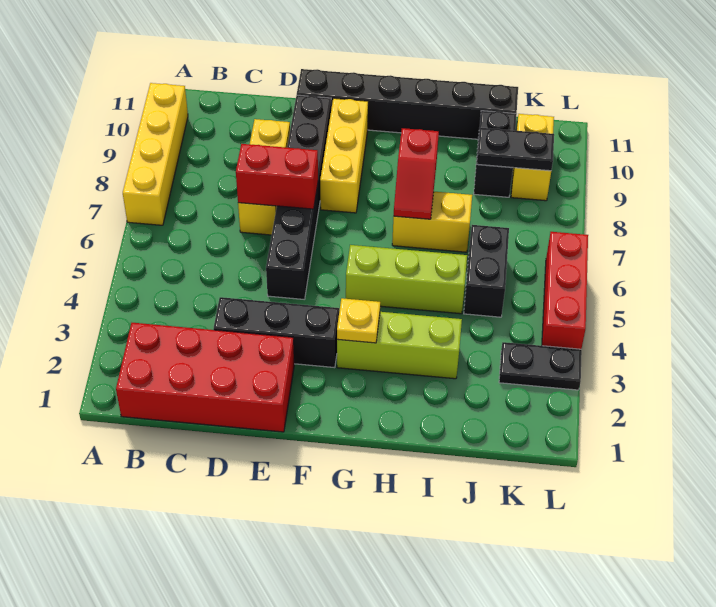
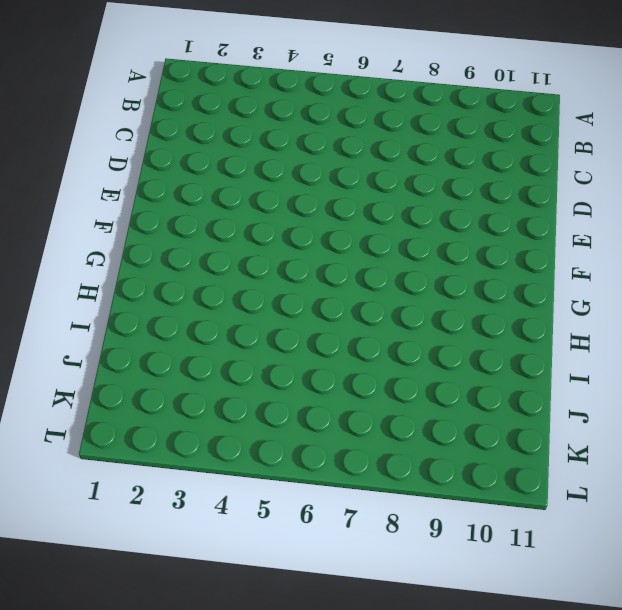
none -> yellow brick A7:A10 level 1
none -> red brick B1:E2 level 1
none -> black brick D3:F3 level 1

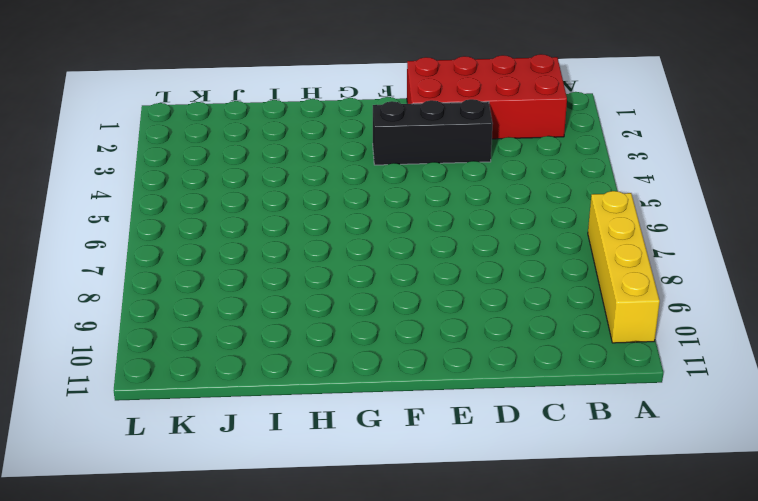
none -> yellow brick D7:D9 level 1
none -> black brick E5:E10 level 1
none -> black brick E11:J11 level 1

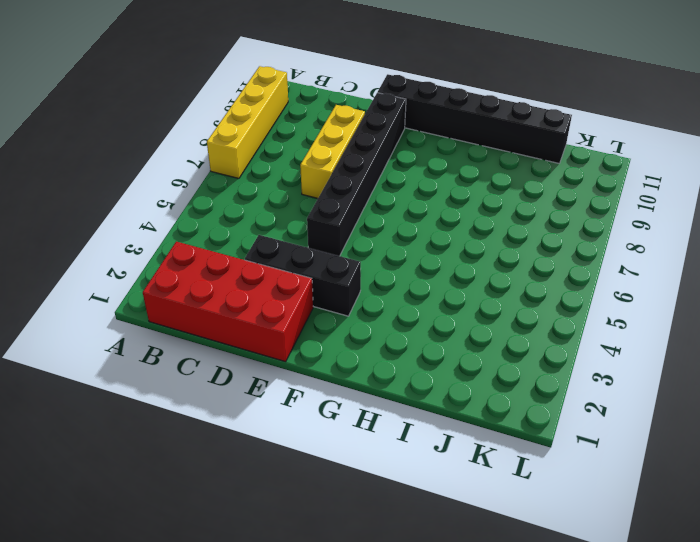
none -> yellow brick F8:F10 level 1
none -> lime brick G3:I3 level 1
none -> lime brick G5:I5 level 1

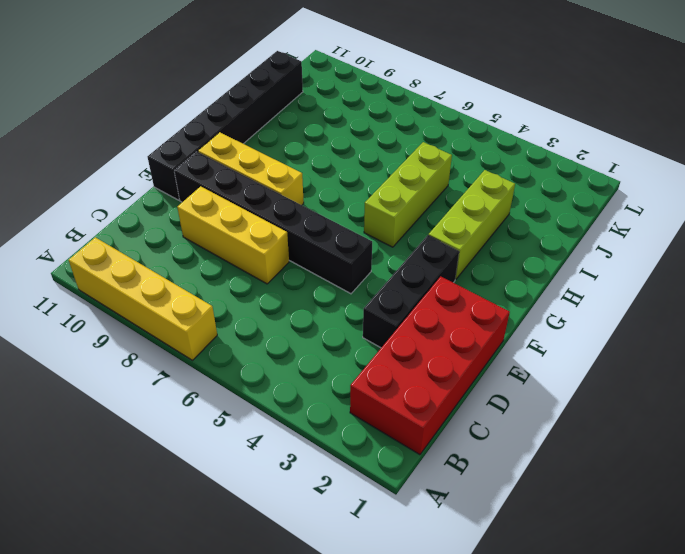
none -> yellow brick H7:I7 level 1
none -> black brick J5:J6 level 1
none -> black brick J9:J10 level 1

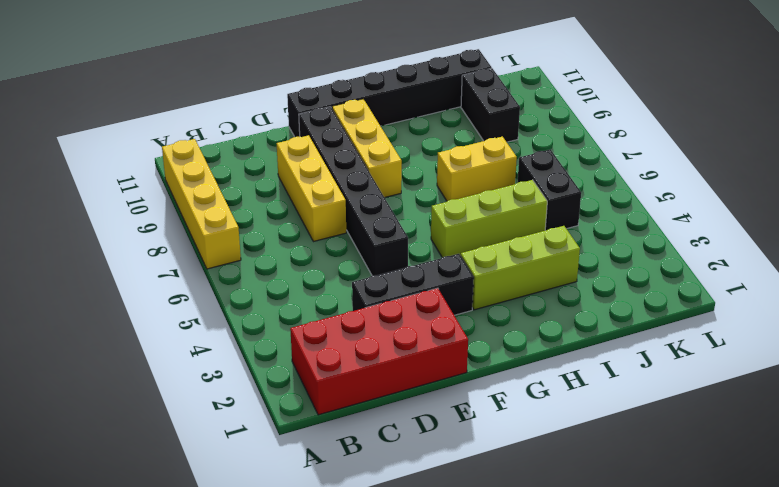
none -> black plate K3:L3 level 1
none -> yellow brick K9:K10 level 1
none -> red brick L4:L6 level 1

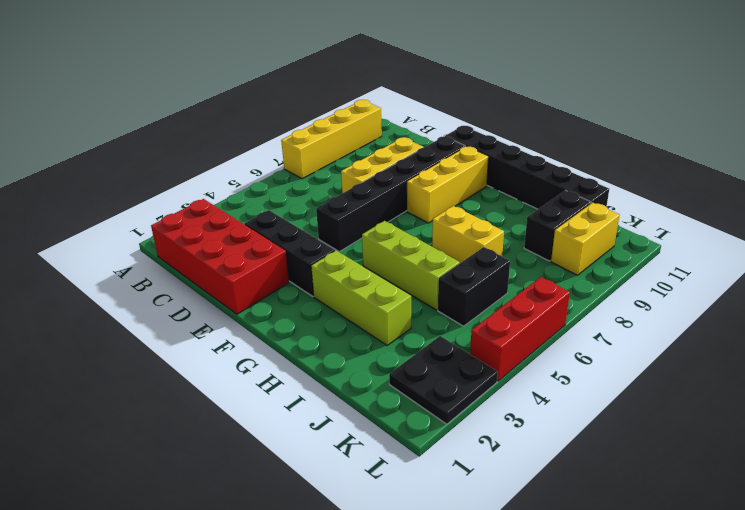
black plate K2:L3 level 1 -> black plate K3:L3 level 1
none -> red brick D7:E7 level 2
none -> yellow plate G3 level 2
none -> red slope H7:H8 level 2 top 8

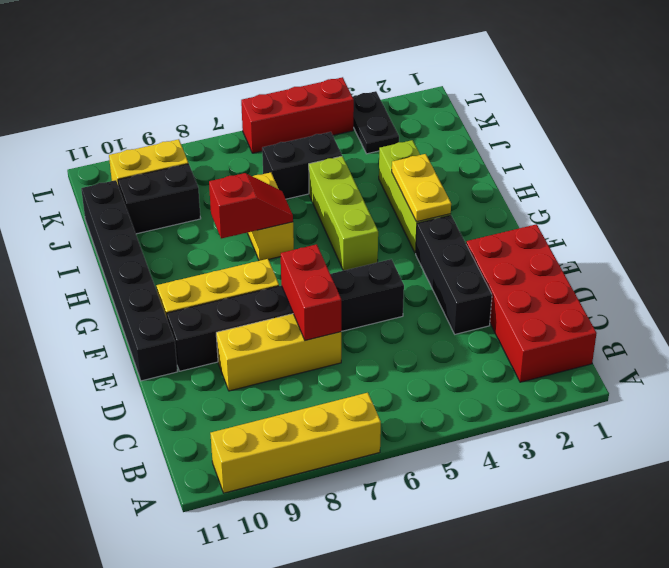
yellow plate G3:H3 level 2 -> yellow plate G3 level 2
none -> black plate J9:K9 level 2

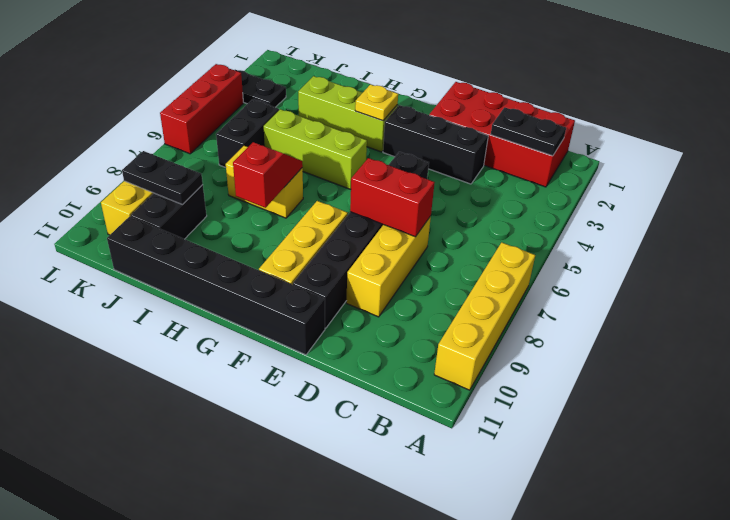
black plate B2:C2 level 2 -> none

